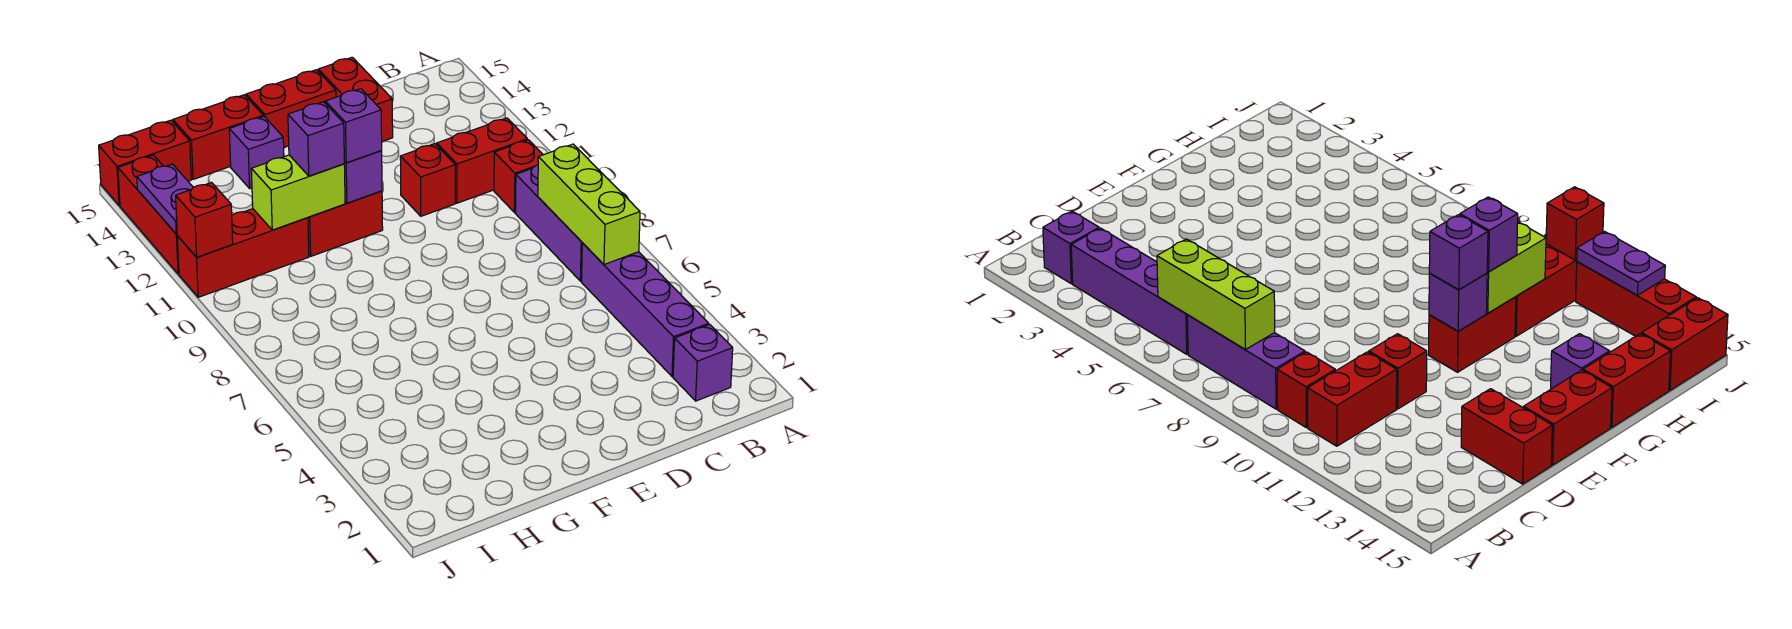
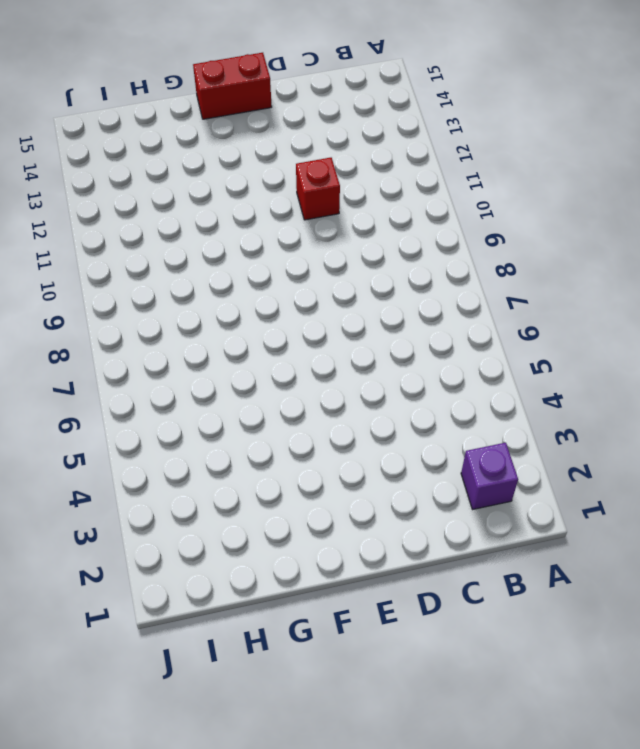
none -> purple brick B3:B6 level 1
none -> purple brick B7:B9 level 1
none -> red brick B10 level 1

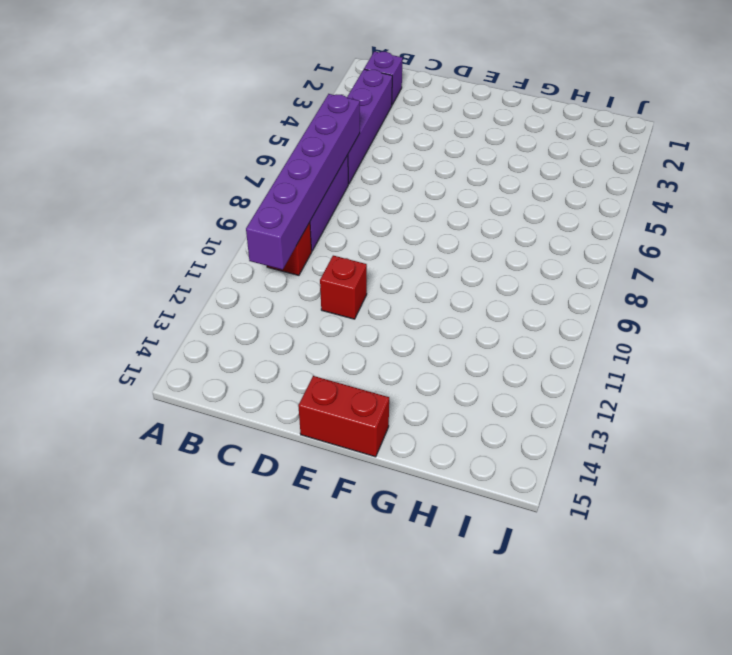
purple brick B6:B11 level 2 -> lime brick B6:B8 level 2
none -> red brick B11:C11 level 1
none -> red brick D14:D15 level 1
none -> red brick F11:G11 level 1

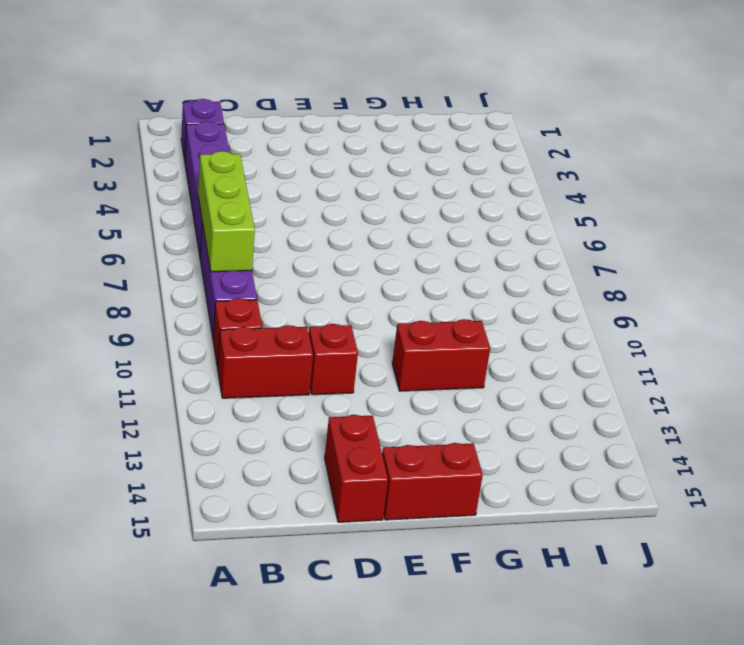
none -> purple brick G14 level 1
none -> red brick G15:H15 level 1
none -> red brick H11:J11 level 1

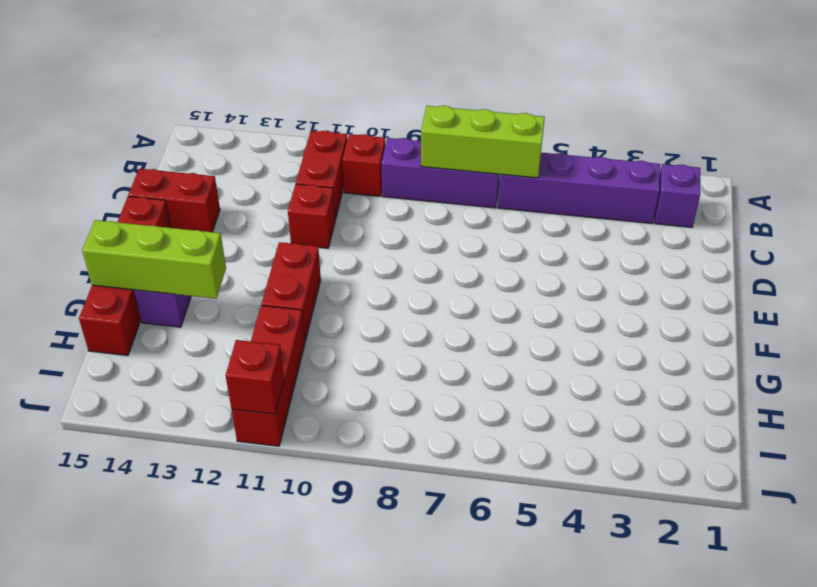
lime brick G13:G15 level 2 -> none
none -> red brick I15:J15 level 1
none -> red brick J12:J14 level 1
none -> purple brick F11 level 2

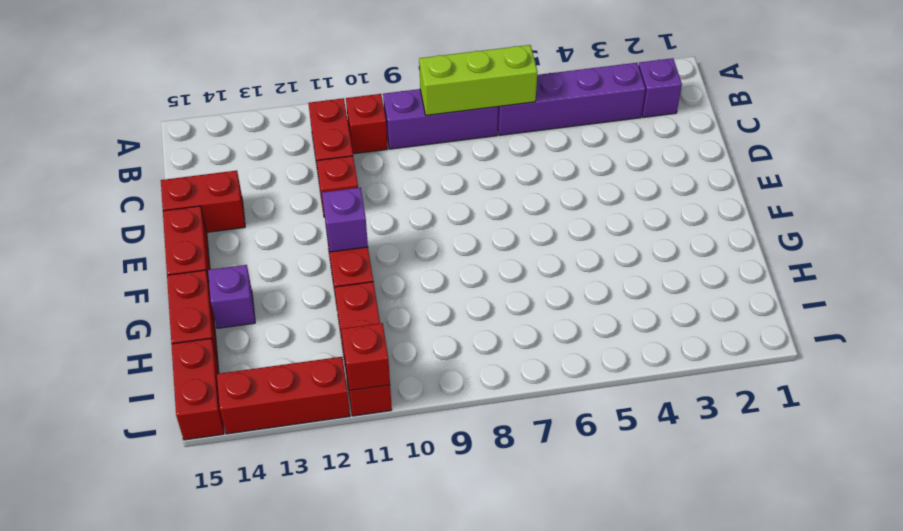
none -> lime brick G11:H11 level 2
none -> purple plate J12:J13 level 2
none -> purple brick F11 level 3

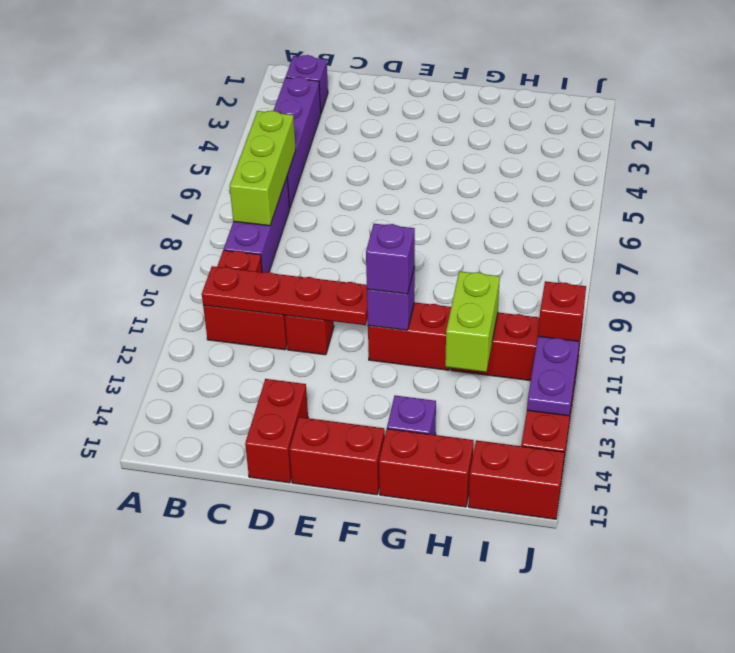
red plate B11:E11 level 2 -> none
lime brick H11:H12 level 2 -> lime brick G11:H11 level 2
none -> purple brick G11 level 3

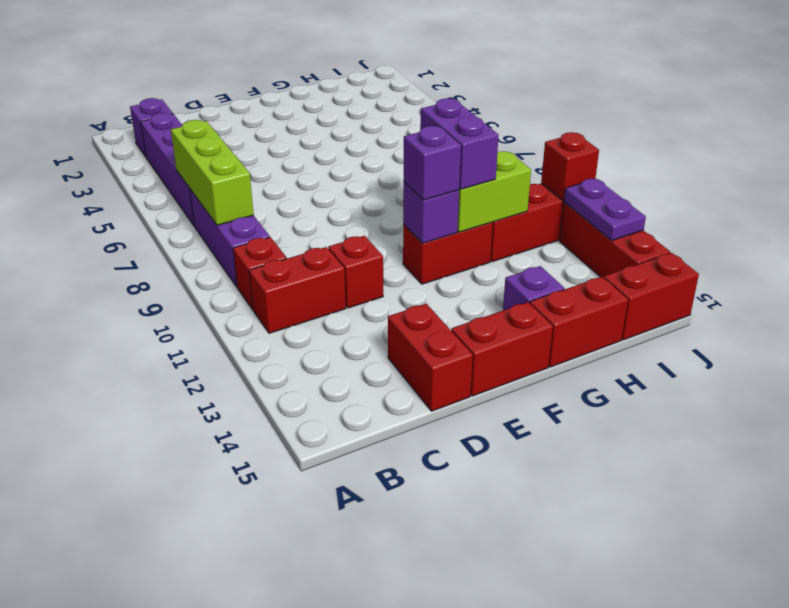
purple brick G10:G11 level 3 -> purple brick G11 level 3

